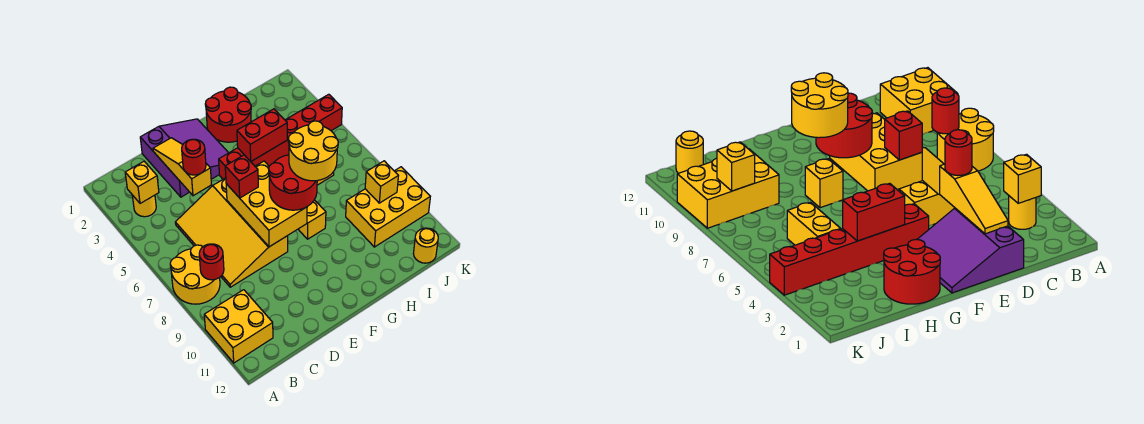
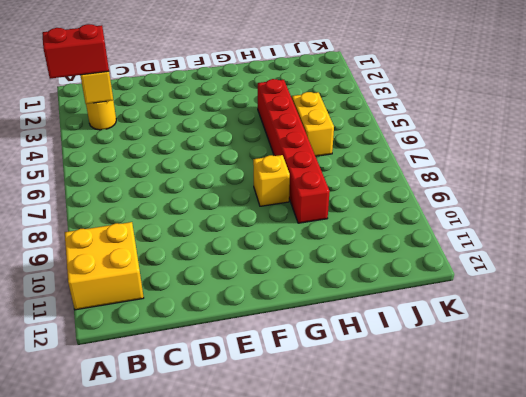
red brick A3:B3 level 3 -> red brick G4:H4 level 2
red brick H4:H9 level 1 -> red brick F4:K4 level 1
none -> yellow round brick A7:B8 level 1
none -> yellow slope C5:E8 level 1 top E
none -> purple slope D1:F3 level 1 top D

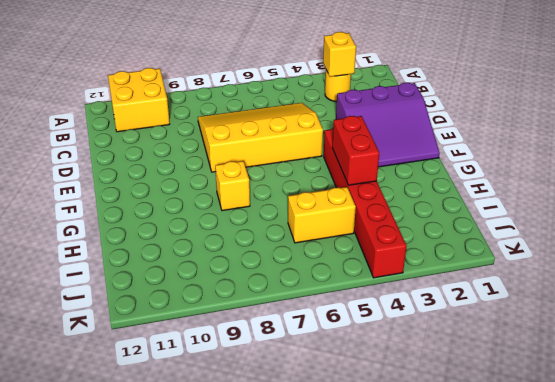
none -> yellow round brick A7:B8 level 1
none -> red round brick G1:H2 level 1
none -> yellow brick I9:K10 level 1

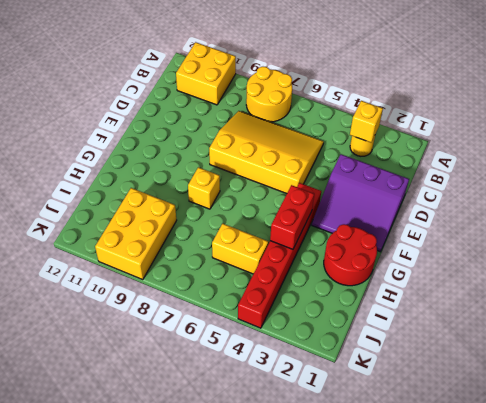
none -> yellow round brick J12 level 1
none -> red round brick B8 level 2
none -> yellow slope D2:D4 level 2 top 4

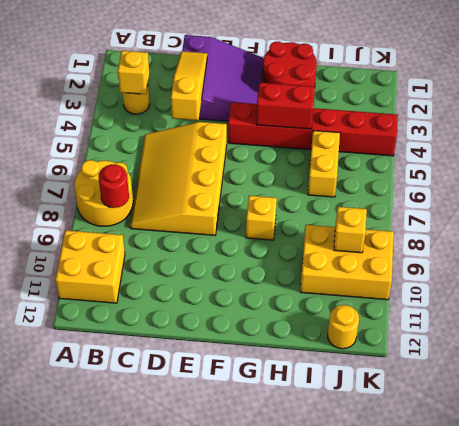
none -> yellow brick E6:F8 level 2
none -> red round brick D4 level 3
none -> red brick E6 level 3

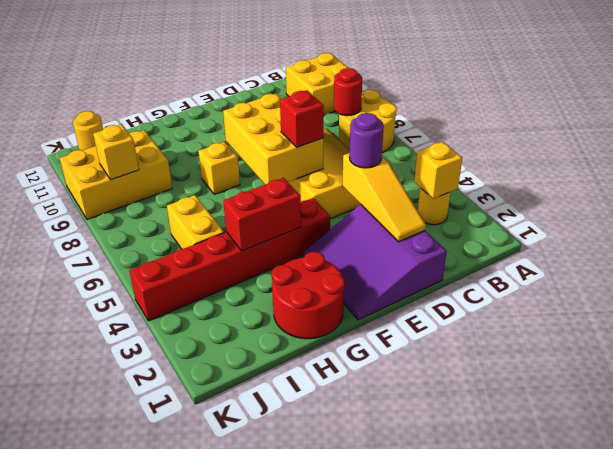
purple round brick D4 level 3 -> red round brick D4 level 3
none -> red round brick F7:G8 level 3
none -> yellow round brick G7:H8 level 4

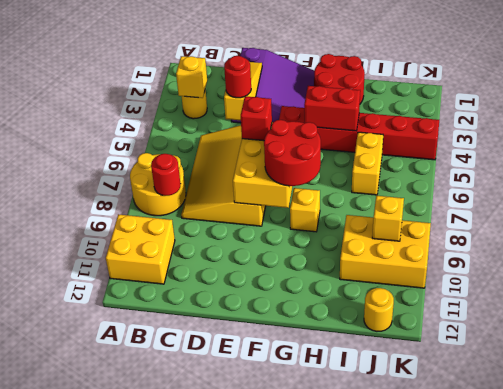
none -> yellow round brick G7:H8 level 4

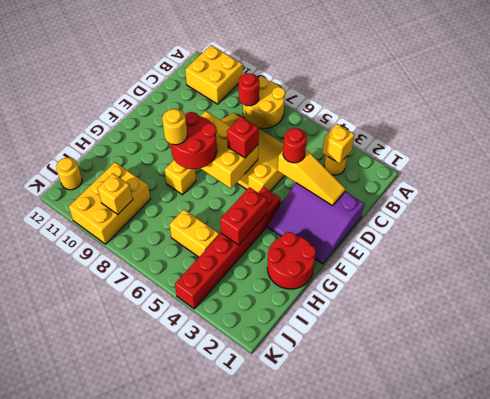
yellow round brick G8 level 4 -> yellow round brick G7:H8 level 4

